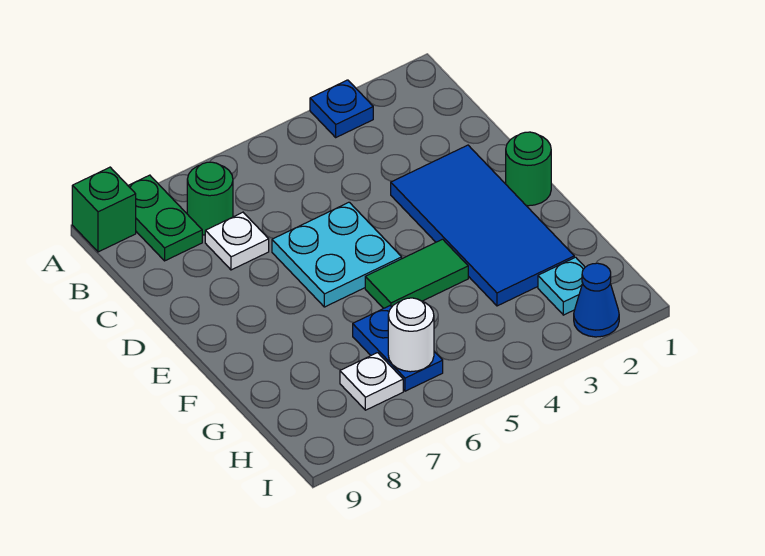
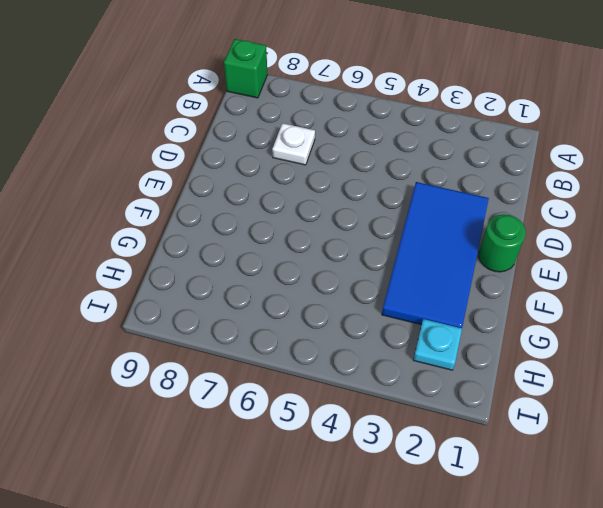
none -> blue plate A3 level 1
none -> green plate A8:B8 level 1
none -> green round brick B7 level 1

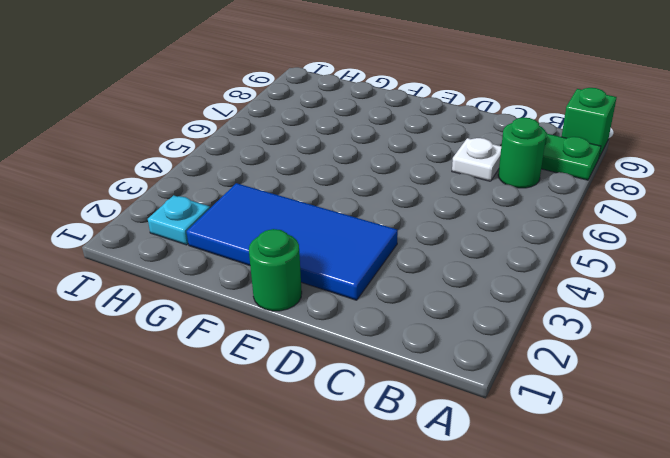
none -> blue plate A3 level 1
none -> cyan plate D5:E6 level 1
none -> green tile F4:F5 level 1

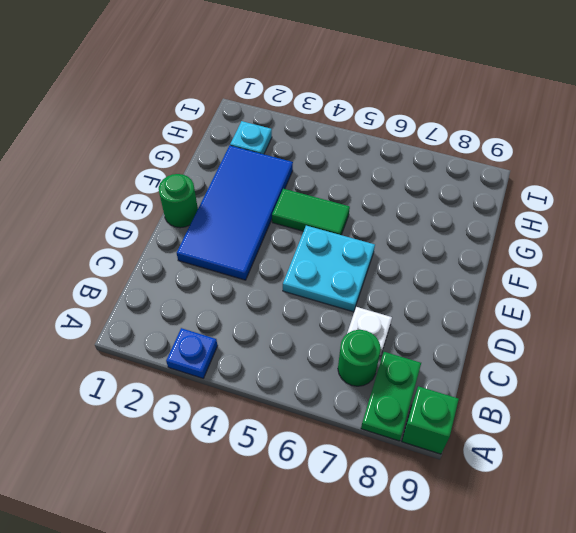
none -> blue plate G6:H6 level 1
none -> white plate H7 level 1
none -> blue cone I2 level 1

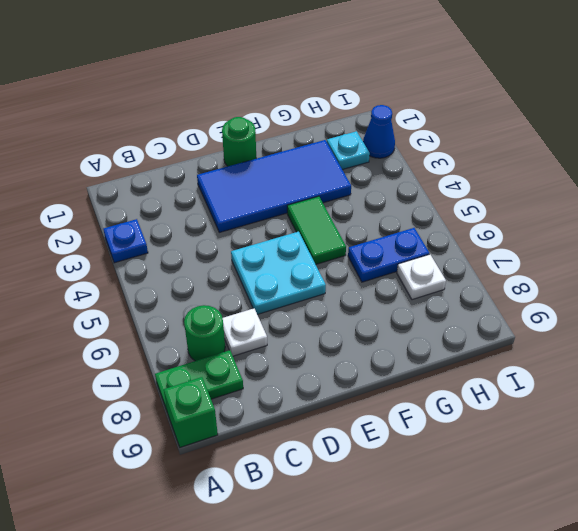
none -> white round brick H6 level 2

